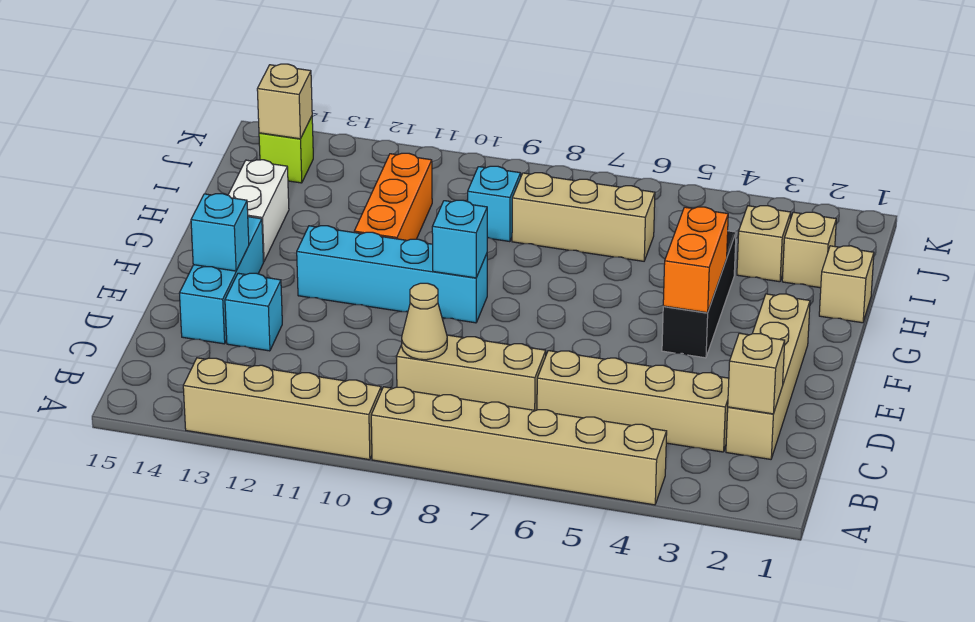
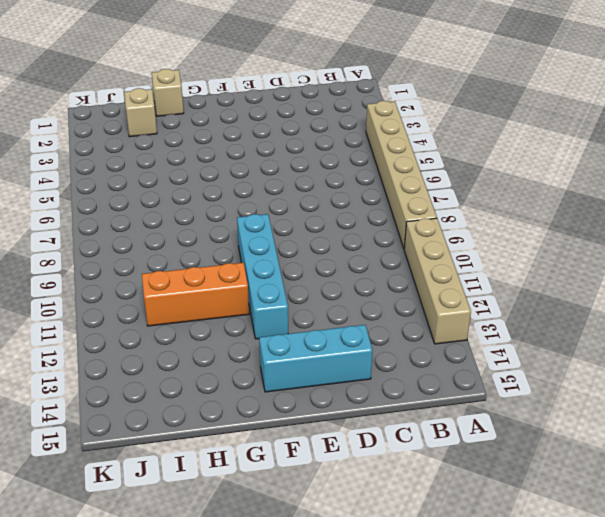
none -> tan brick C2:F2 level 1
none -> tan brick C3:C6 level 1
none -> tan brick C7:C9 level 1

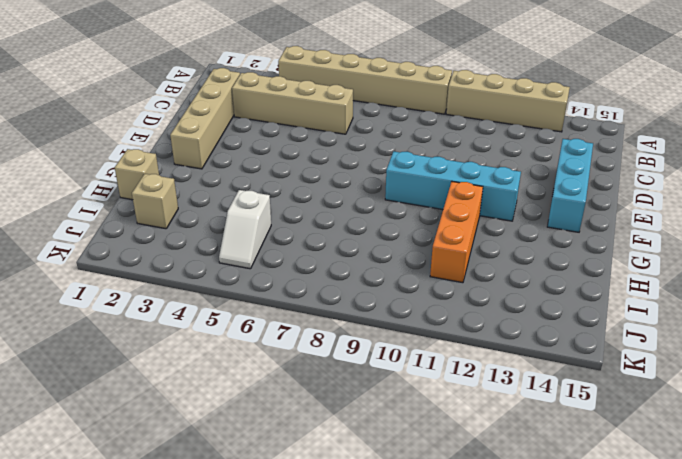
white slope I5:J5 level 1 top I -> none
none -> tan brick C7:C9 level 1
none -> cyan brick D13 level 1
none -> black brick F4:H4 level 1

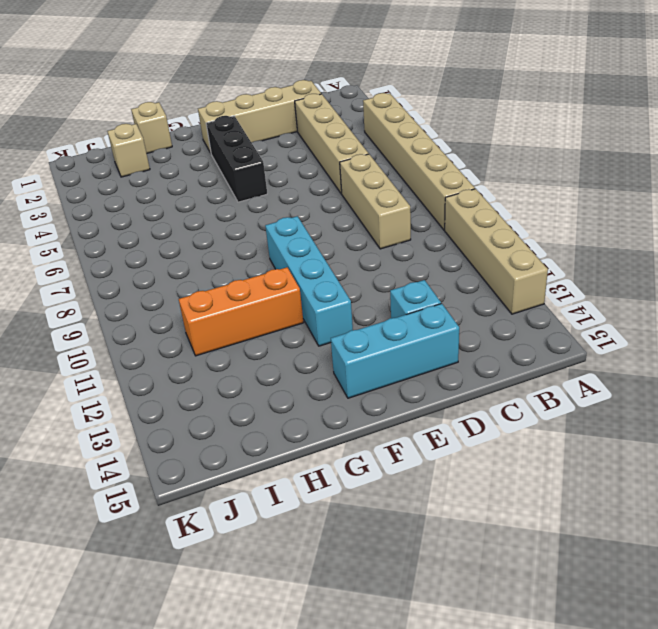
black brick F3:F5 level 1 -> black brick F4:H4 level 1
none -> white brick G14:H14 level 1
none -> tan brick I3 level 1
none -> tan brick I6:I8 level 1

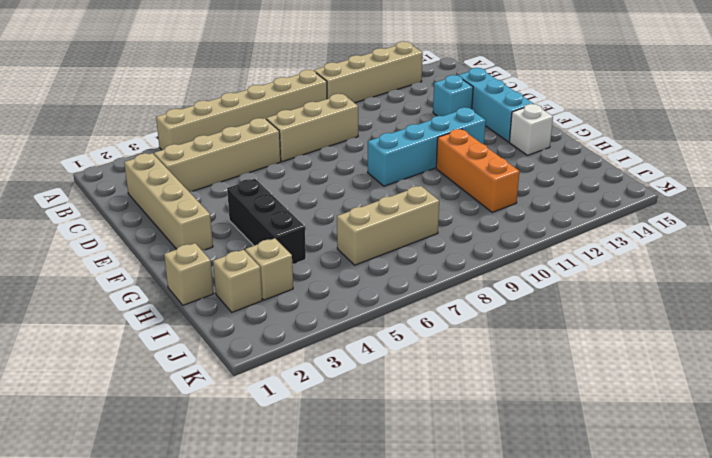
white brick G14 level 1 -> white brick G14:H14 level 1
none -> cyan brick I9 level 1
none -> lime brick J14 level 1
none -> tan brick C2 level 2

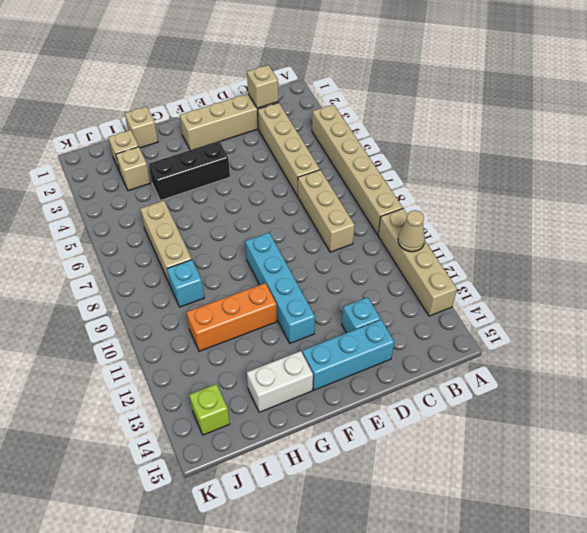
tan cone A11 level 2 -> tan cone C9 level 2
none -> cyan brick E14 level 2
none -> orange brick F4:G4 level 2
none -> cyan brick F9 level 2

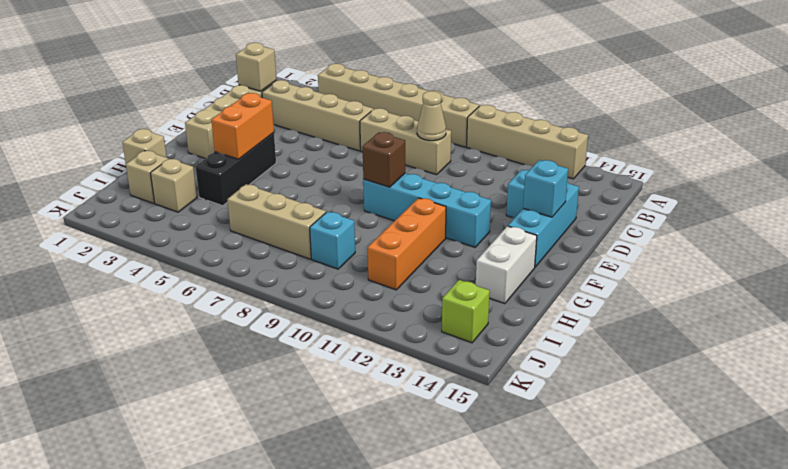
brown brick F9 level 2 -> cyan brick F9 level 2
none -> tan brick J14 level 2

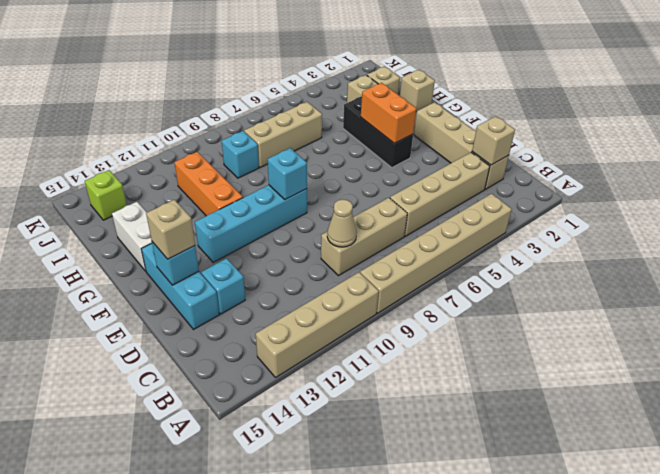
tan brick E14 level 3 -> tan brick J14 level 2

